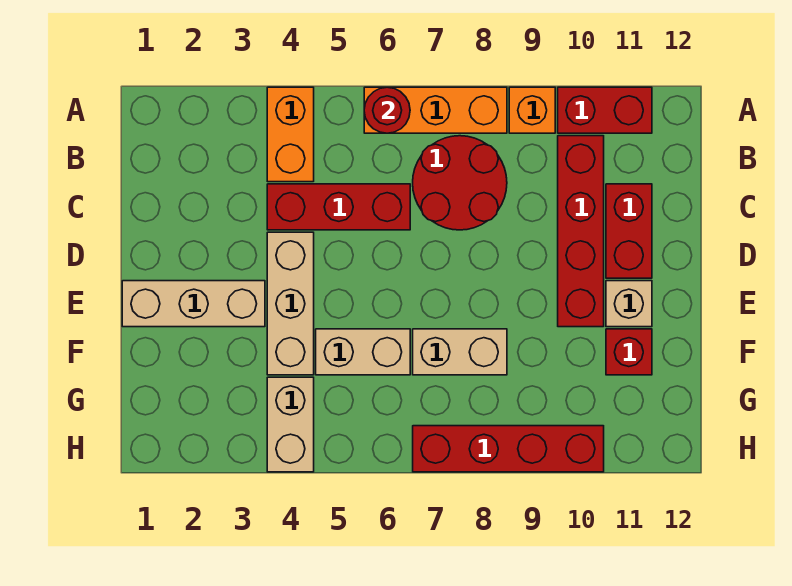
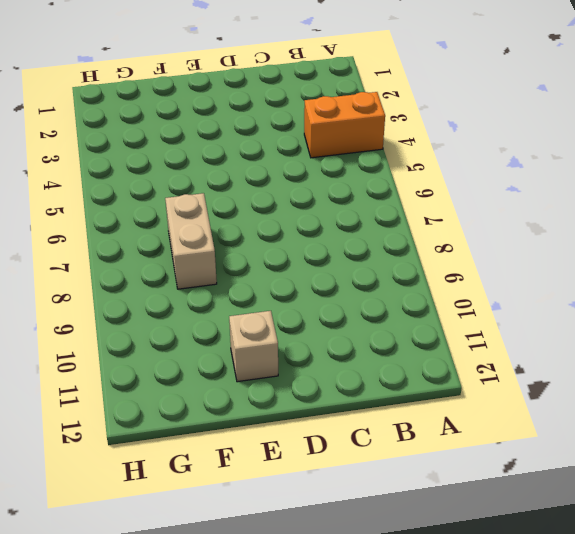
none -> orange brick A6:A8 level 1
none -> orange brick A9 level 1
none -> red brick A10:A11 level 1

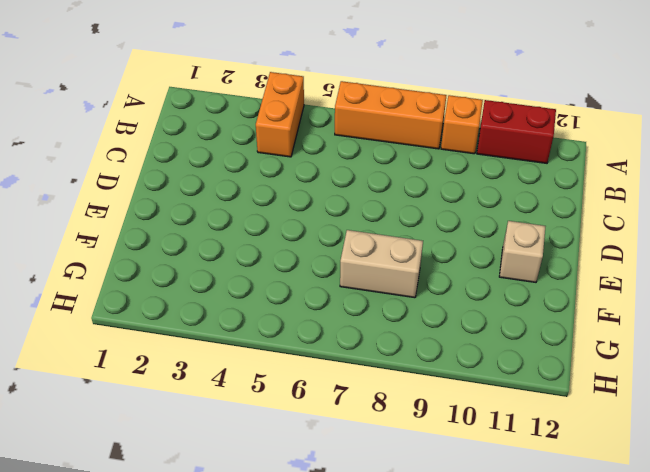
none -> red round brick B7:C8 level 1
none -> red brick B10:E10 level 1
none -> red brick C4:C6 level 1

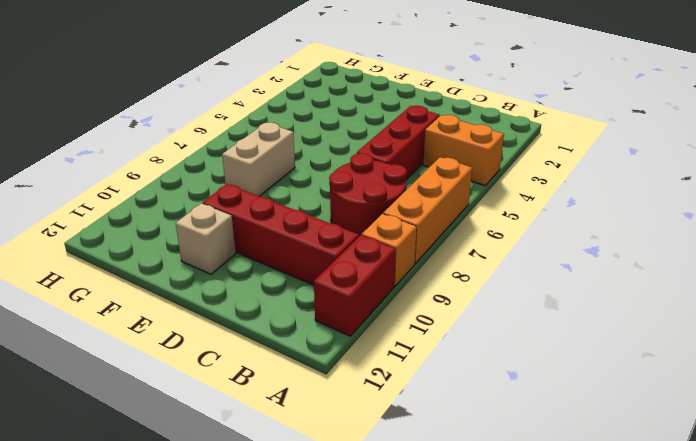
none -> red brick C11:D11 level 1
none -> tan brick D4:F4 level 1
none -> tan brick E1:E3 level 1

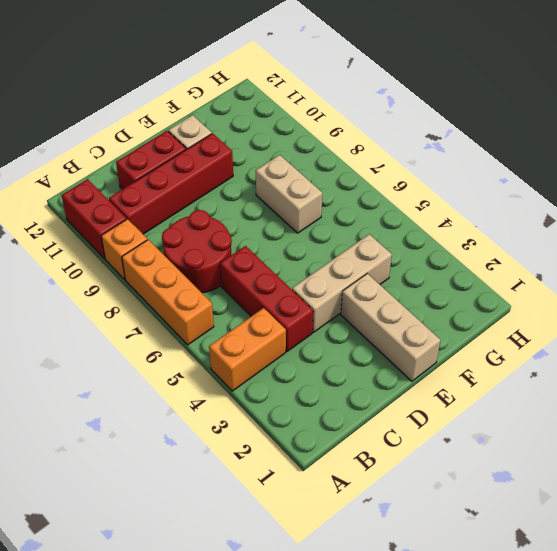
none -> tan brick F5:F6 level 1
none -> red brick F11 level 1
none -> tan brick G4:H4 level 1

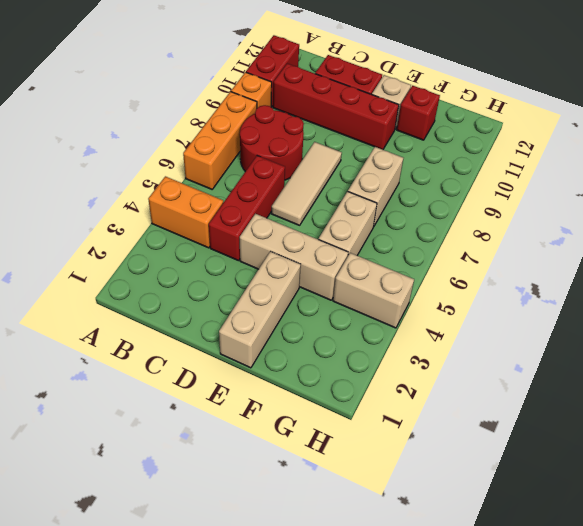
tan tile D6:D8 level 1 -> none
none -> red brick H7:H10 level 1
none -> red round brick A6 level 2

